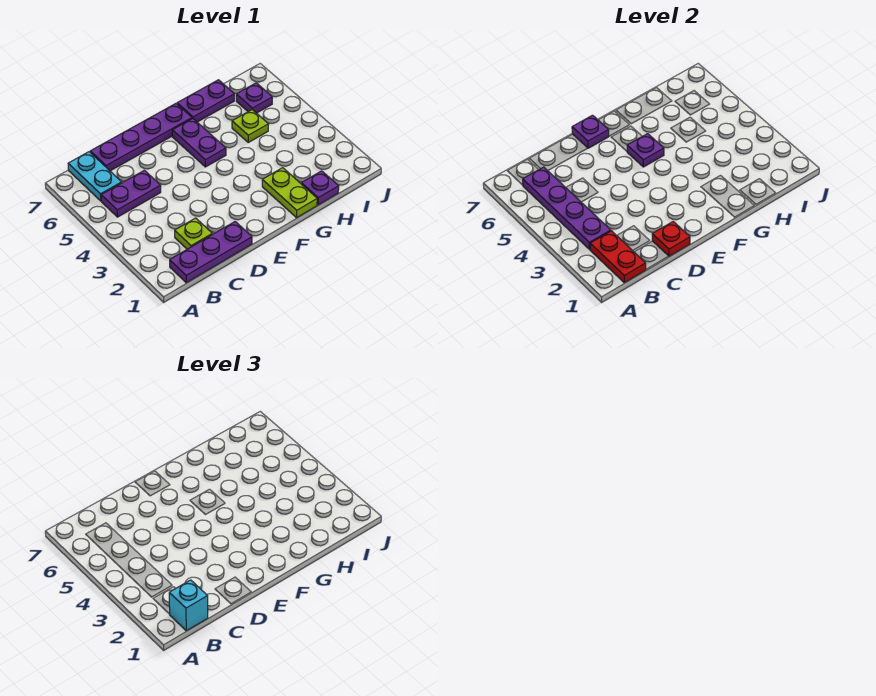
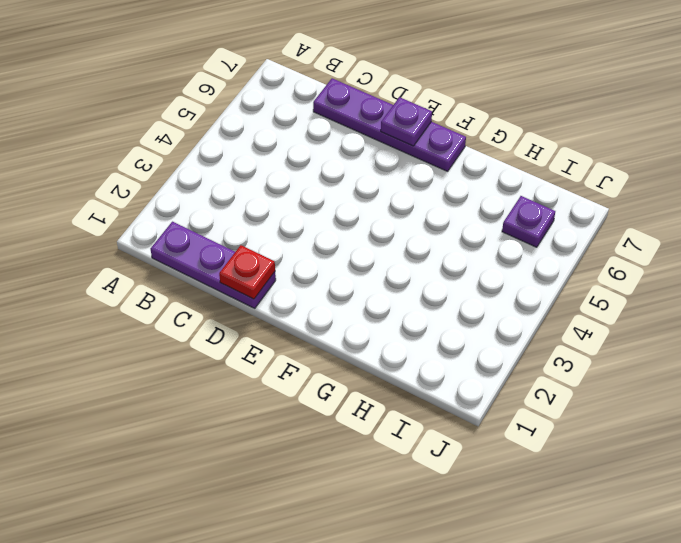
none -> purple plate B5:C5 level 1
none -> cyan plate B6:B7 level 1
none -> lime plate C2 level 1

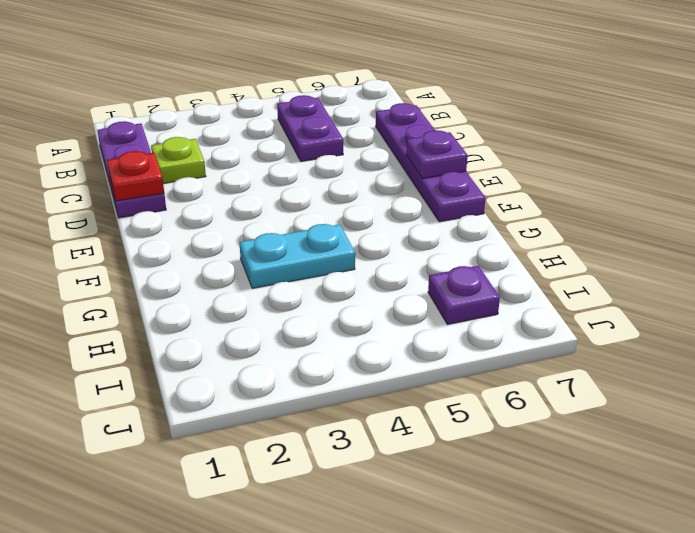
cyan plate G3:G4 level 1 -> cyan plate B6:B7 level 1
none -> purple plate F5:F6 level 1
none -> lime plate G1:G2 level 1
none -> purple plate G7:H7 level 1

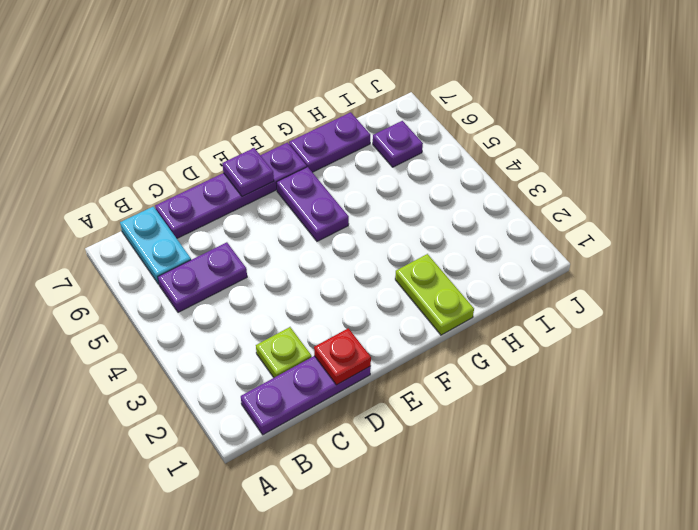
none -> purple plate H1 level 1
none -> lime plate H5 level 1
none -> red plate B1:B2 level 2

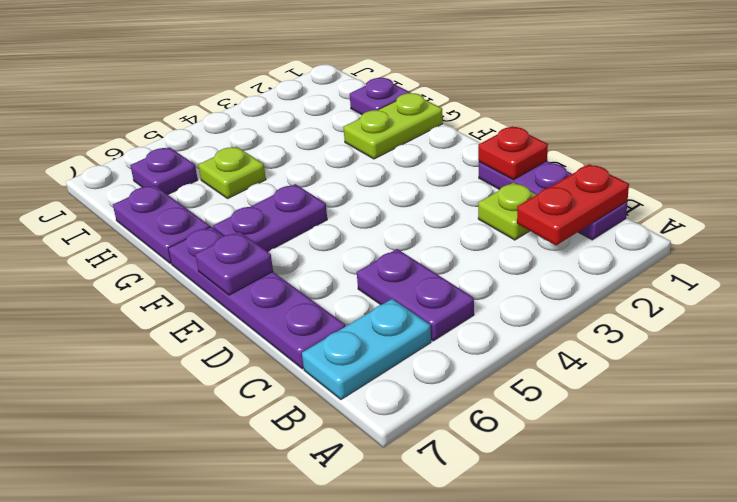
none -> purple plate B3:B6 level 2
none -> purple plate F5 level 2
none -> cyan brick B1 level 3

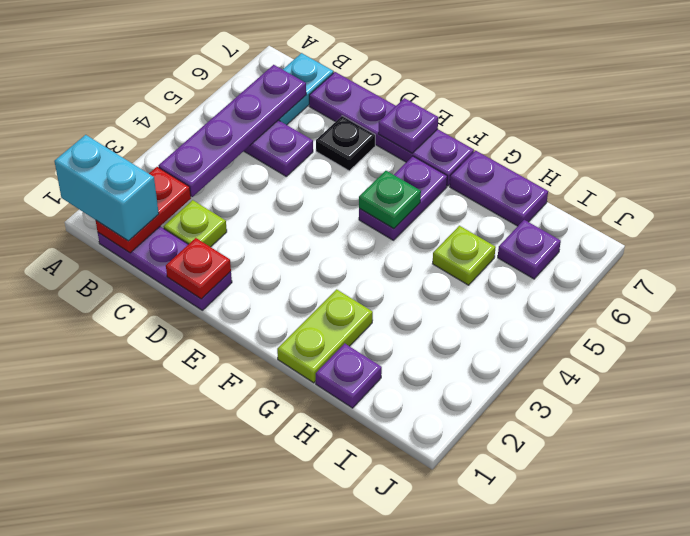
cyan brick A1:B1 level 3 -> cyan brick B1 level 3
black plate D6 level 1 -> none
green plate F5 level 2 -> purple plate F5 level 2

